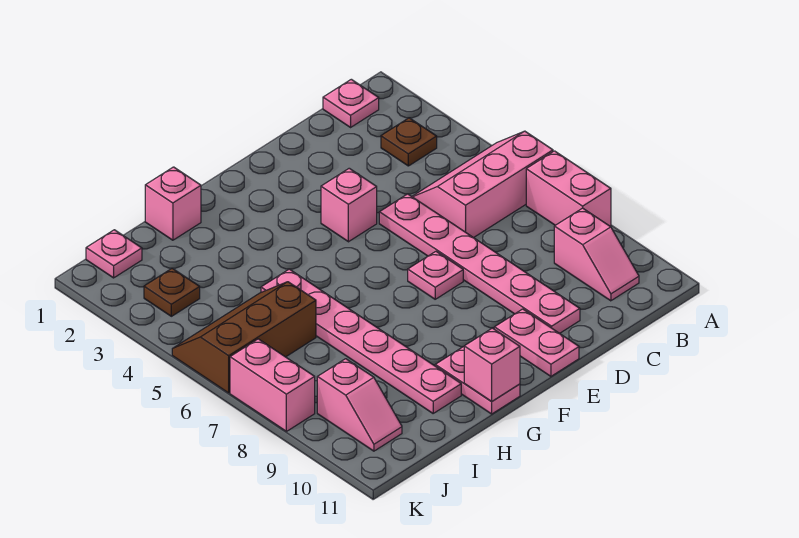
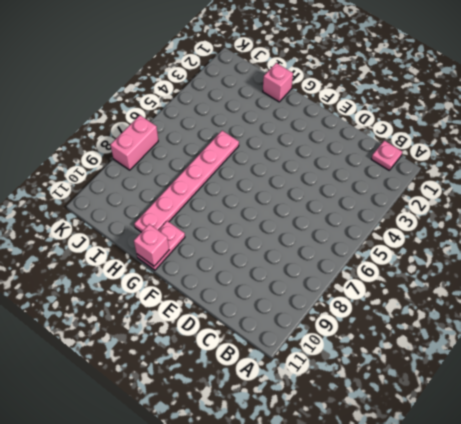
none -> pink slope A5:C6 level 1 top 6
none -> pink brick A7:A8 level 1
none -> brown plate B3 level 1

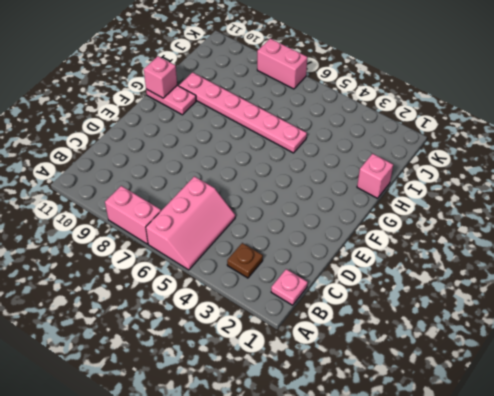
none -> pink slope B9:B10 level 1 top 9
none -> pink plate D5:D10 level 1
none -> pink brick E4 level 1

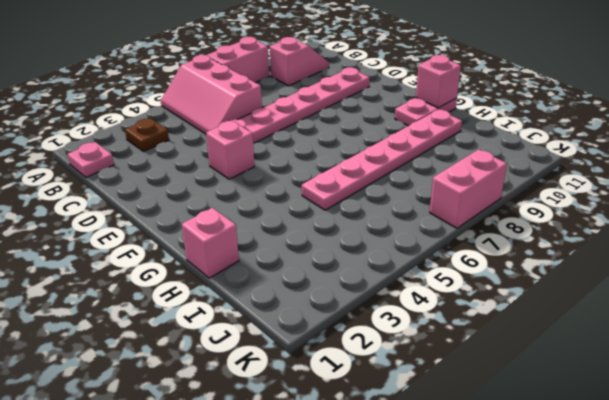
none -> pink plate E7 level 1
none -> pink plate E10:E11 level 1
none -> brown slope I5:K6 level 1 top 6

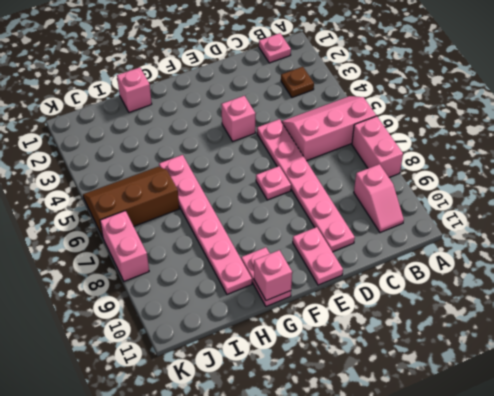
none -> pink plate J1 level 1
none -> brown plate J3 level 1
none -> pink slope J9:J10 level 1 top 9

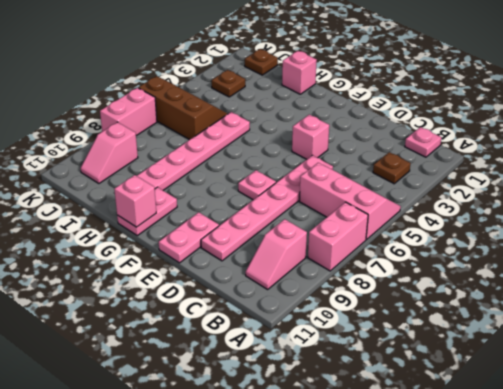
brown plate J1 level 1 -> pink plate J1 level 1

